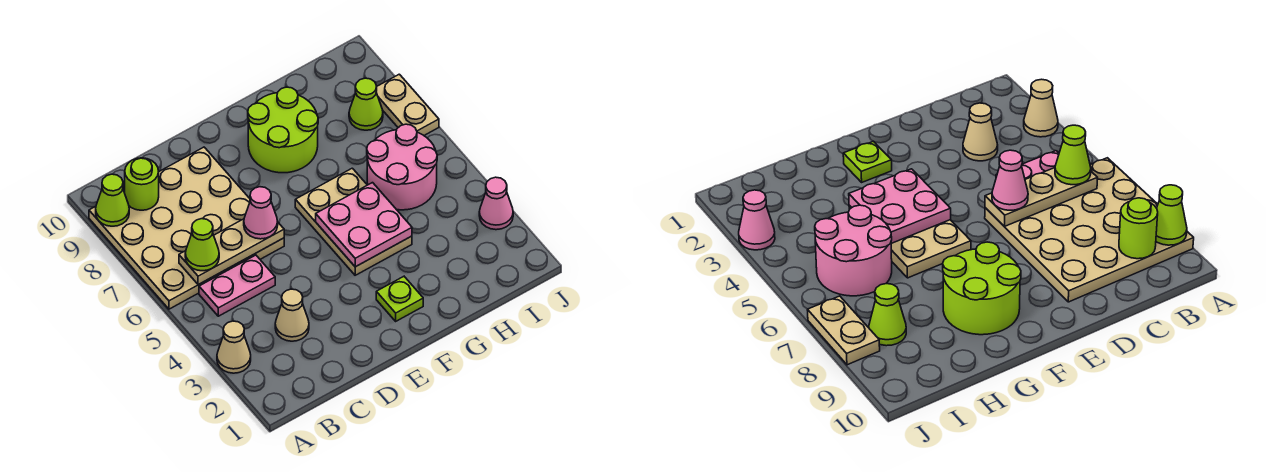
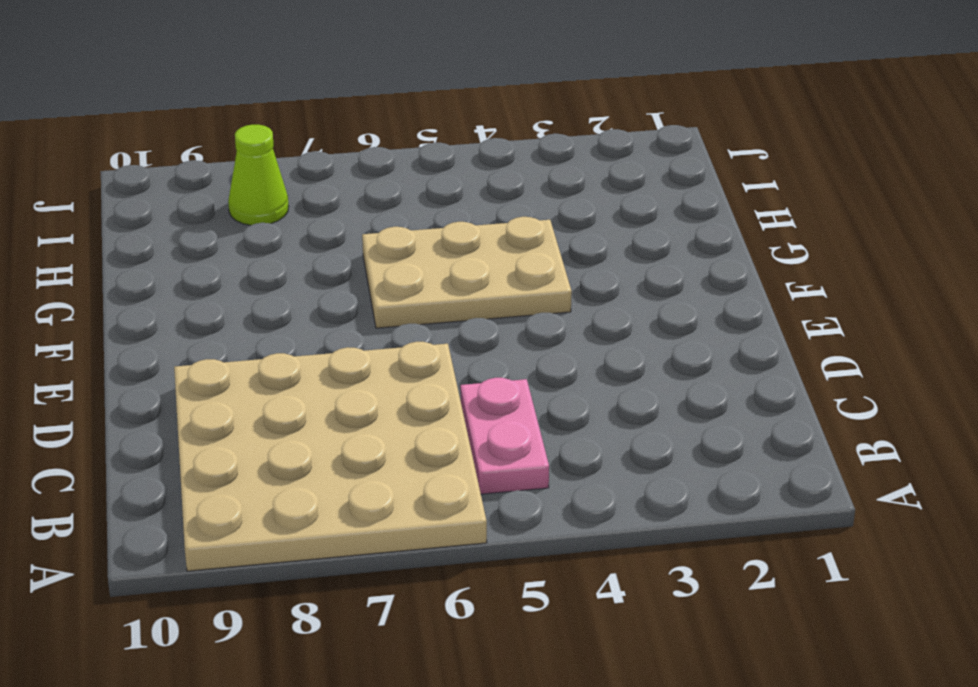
none -> tan cone A3 level 1
none -> tan cone C3 level 1
none -> lime plate F2 level 1

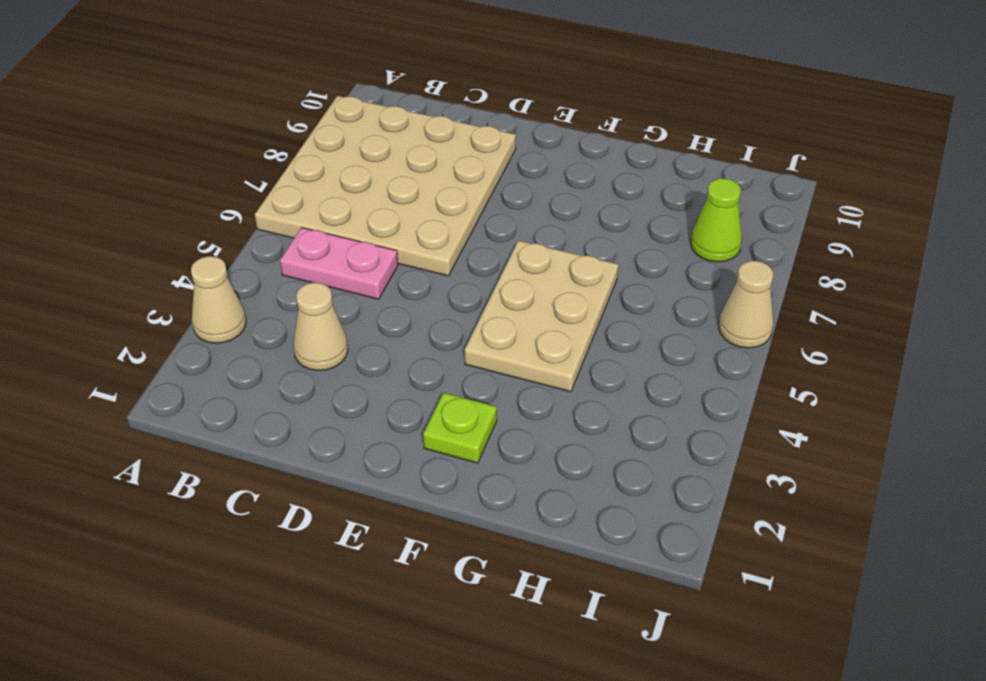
tan cone J6 level 1 -> none
none -> lime round brick F8:G9 level 1
none -> pink round brick H5:I6 level 1
none -> pink cone J3 level 1

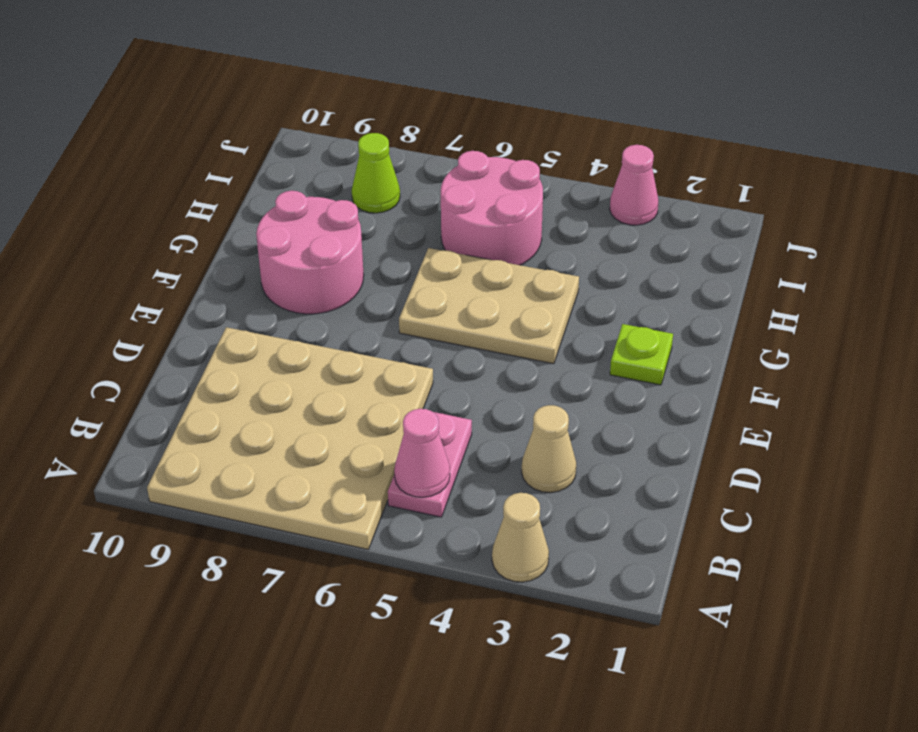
pink cone B5 level 2 -> pink cone D6 level 3
pink round brick F8:G9 level 1 -> lime round brick F8:G9 level 1
none -> tan plate J7:J8 level 1
none -> lime cone A9 level 2
none -> tan plate B6:D6 level 2

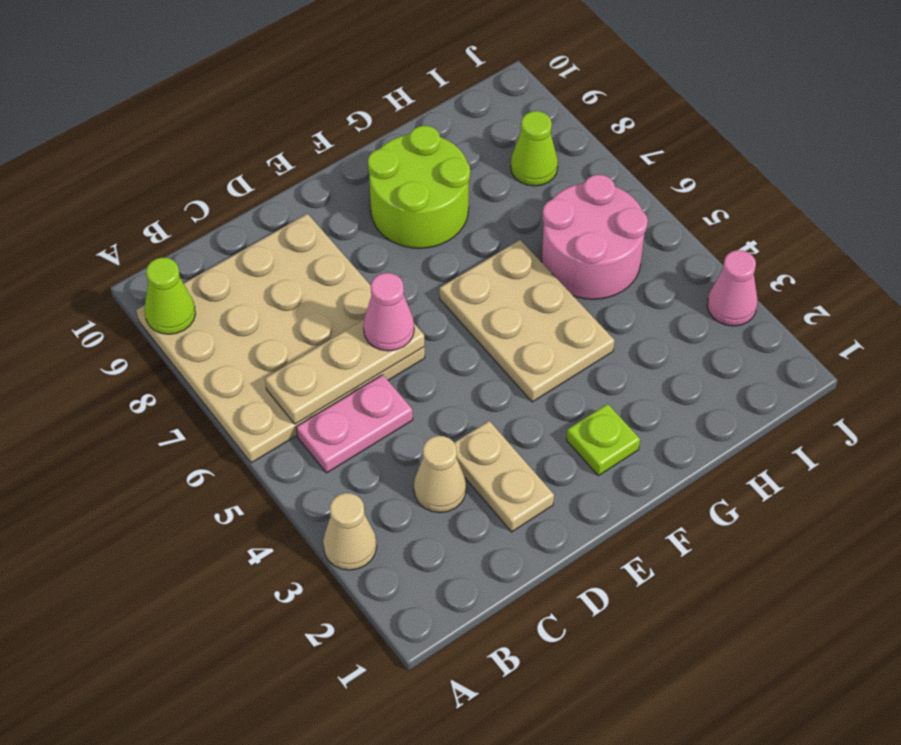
tan plate D2:D3 level 1 -> tan plate J7:J8 level 1
none -> lime round brick B9 level 2
none -> pink plate F4:G5 level 2
none -> lime cone B6 level 3

